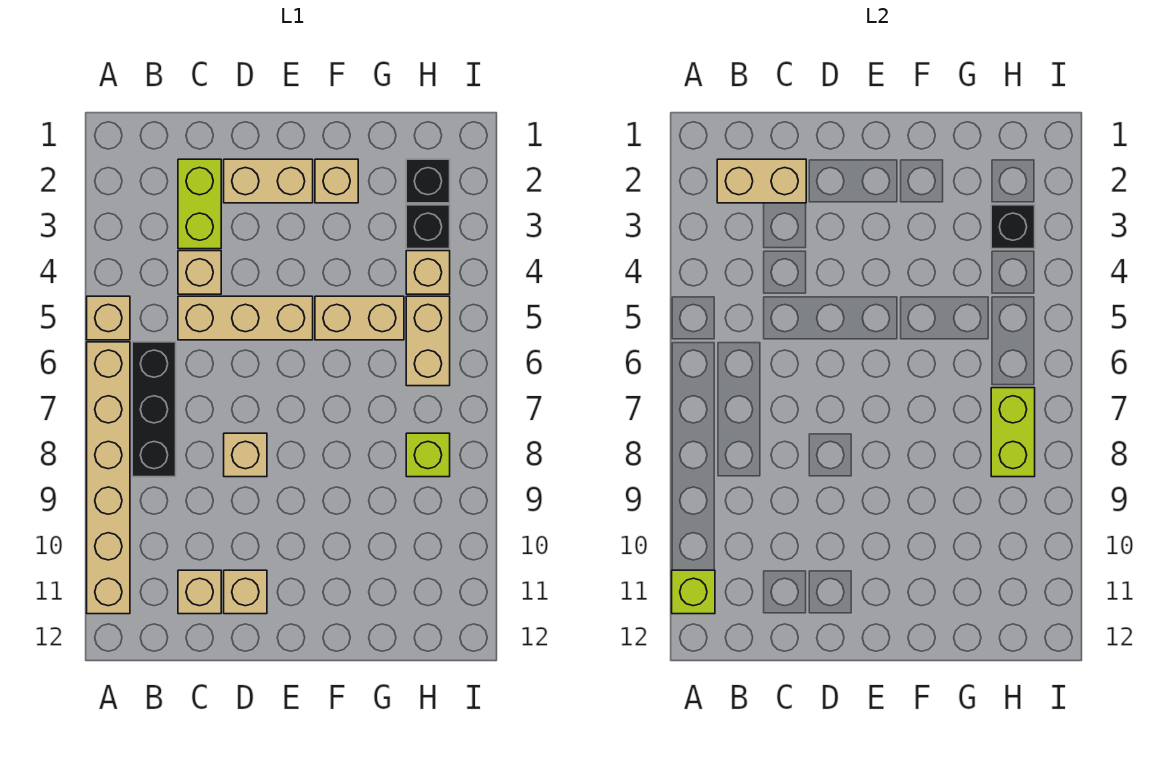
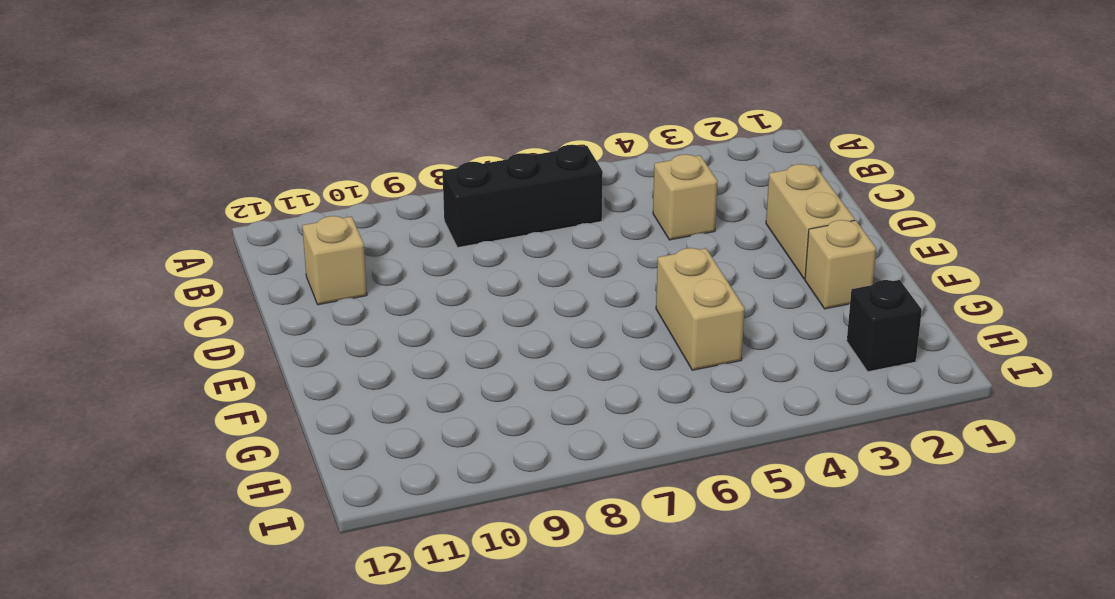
none -> tan brick A5 level 1
none -> tan brick A6:A11 level 1
none -> lime brick C2:C3 level 1

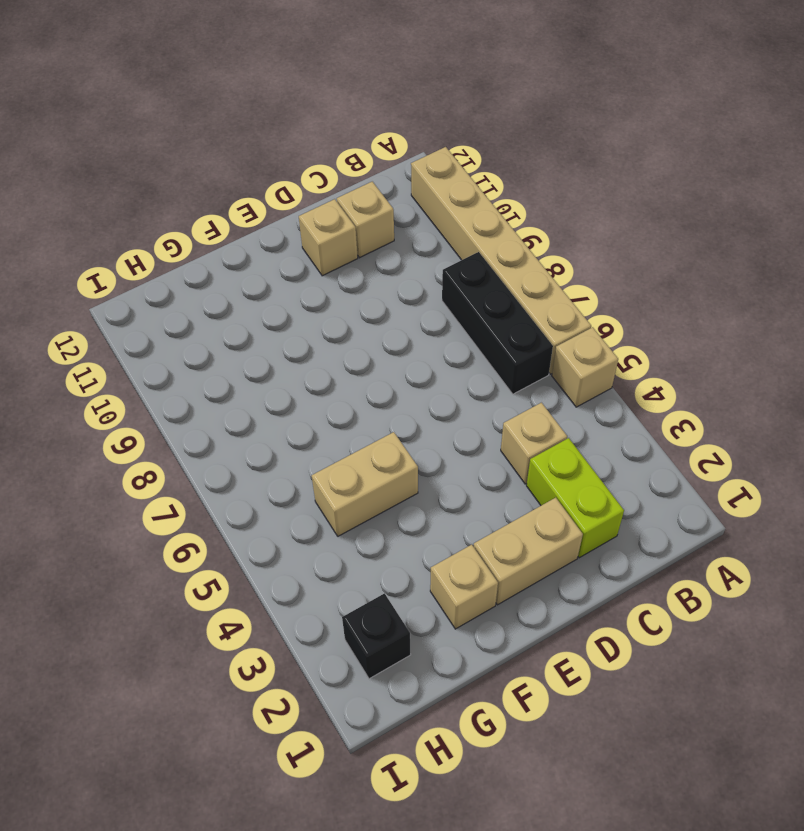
none -> tan brick C5:E5 level 1
none -> tan brick D8 level 1
none -> black brick H3 level 1

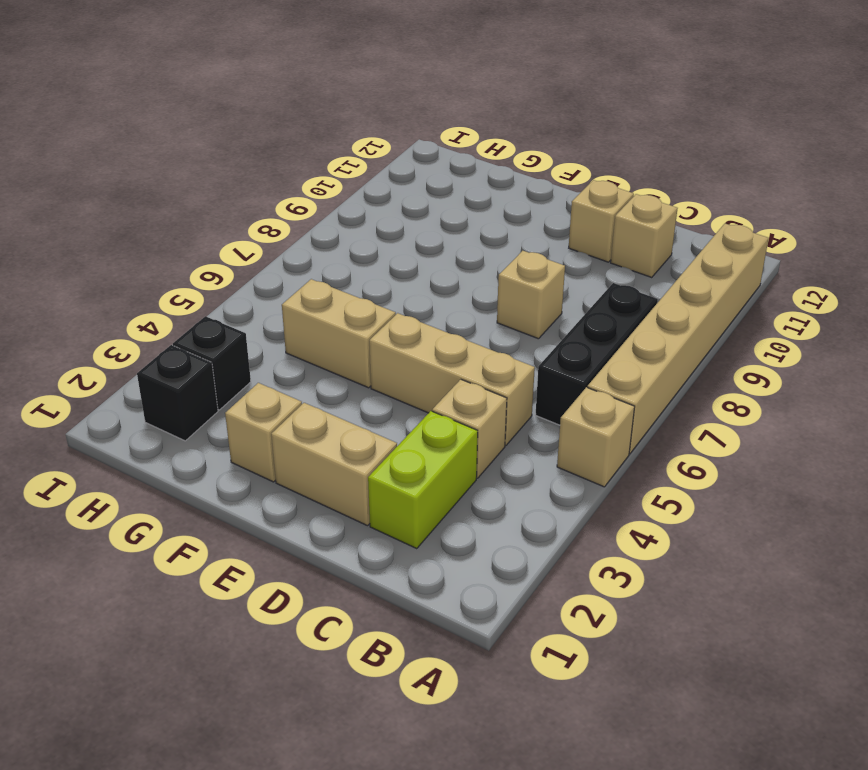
none -> tan brick H4 level 1
none -> tan brick H5:H6 level 1
none -> lime brick H8 level 1

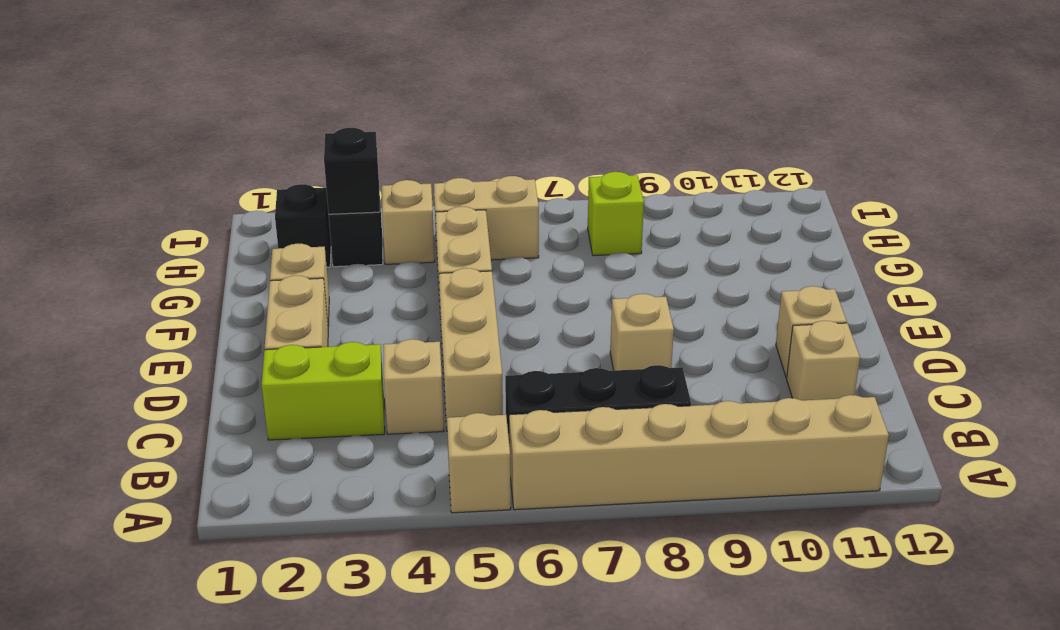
none -> lime brick A11 level 2
none -> tan brick B2:C2 level 2
none -> lime brick H7:H8 level 2

